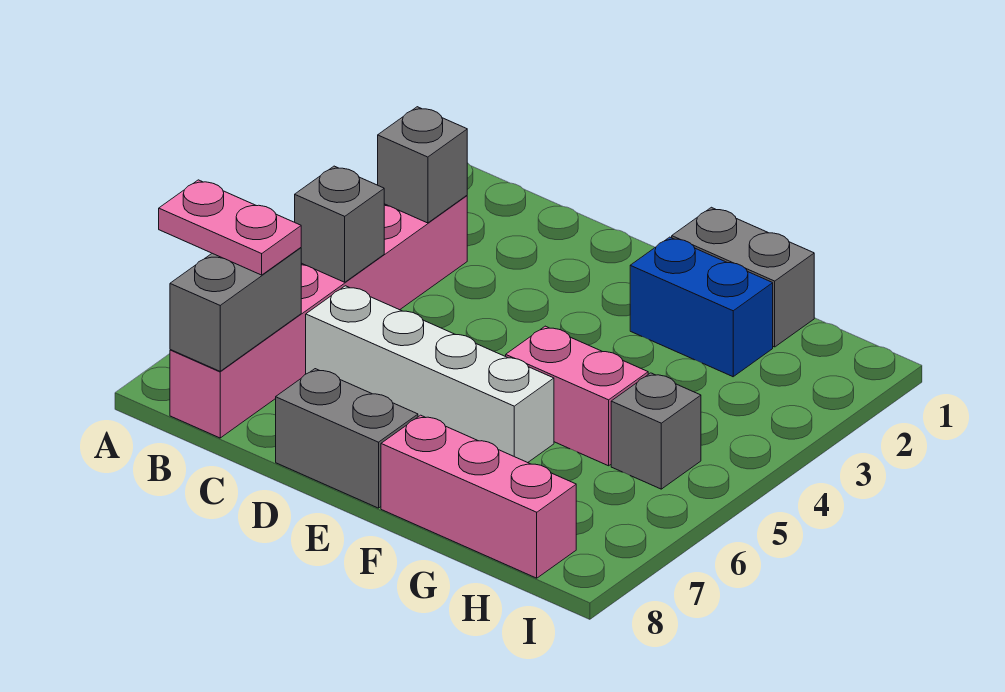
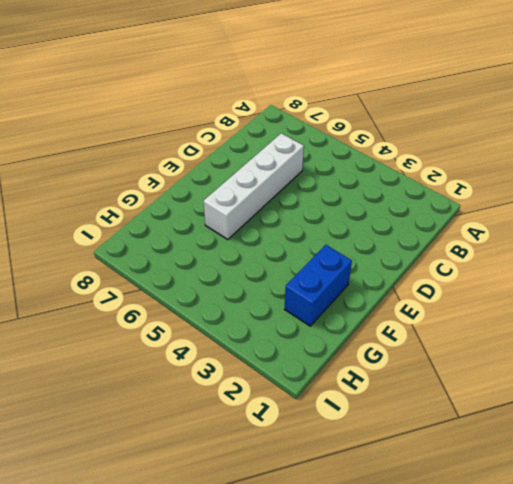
none -> pink brick B3:B8 level 1
none -> grey brick D8:E8 level 1
none -> grey brick F1:G1 level 1

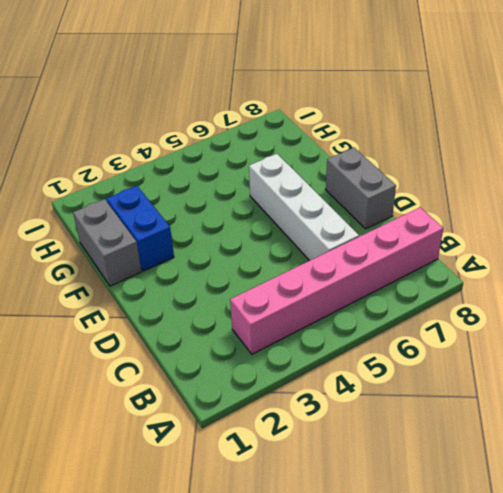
none -> pink brick F5:G5 level 1
none -> pink brick F8:H8 level 1
none -> grey brick H5 level 1

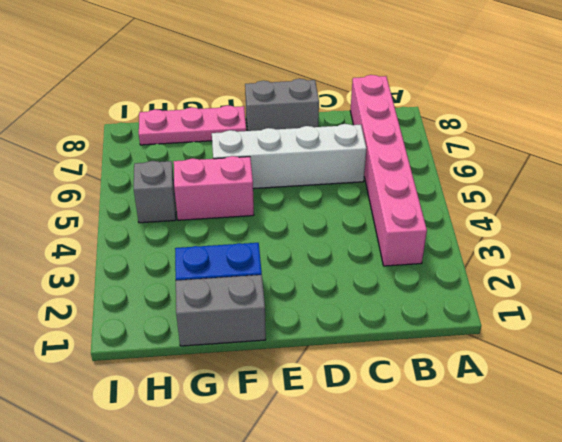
pink plate F8:H8 level 1 -> pink brick F8:H8 level 1
none -> grey brick B3 level 2
none -> grey brick B5 level 2
none -> grey brick B7:B8 level 2

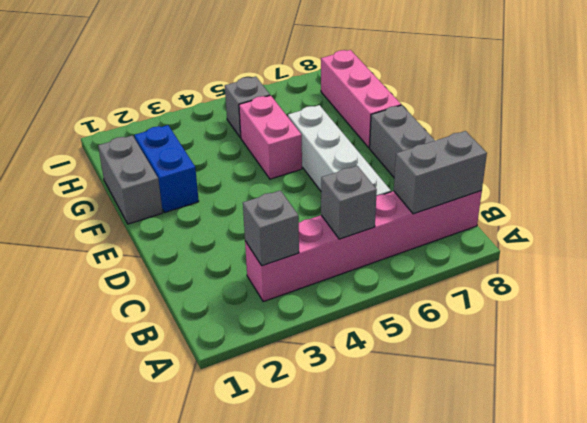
none -> pink plate A7:B7 level 3

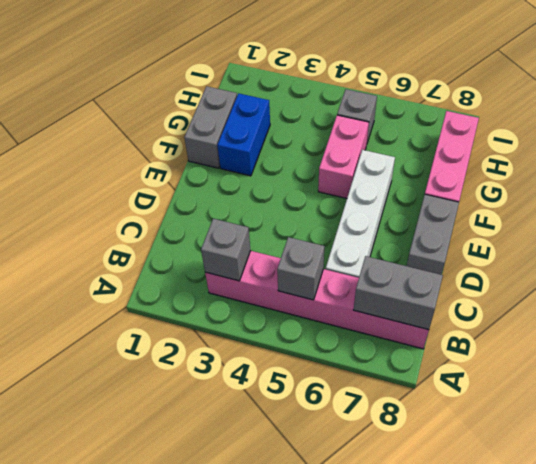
none -> pink plate A7:B7 level 3

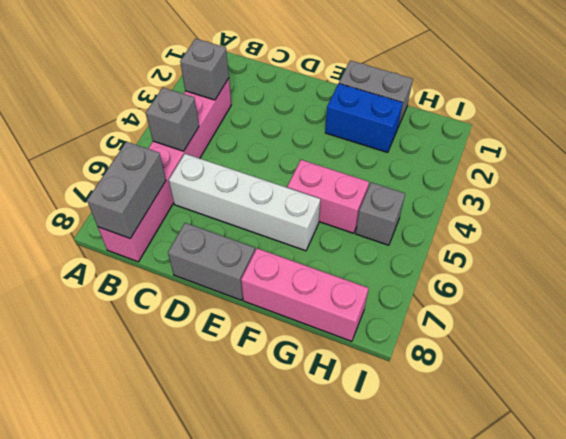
none -> pink plate A7:B7 level 3

